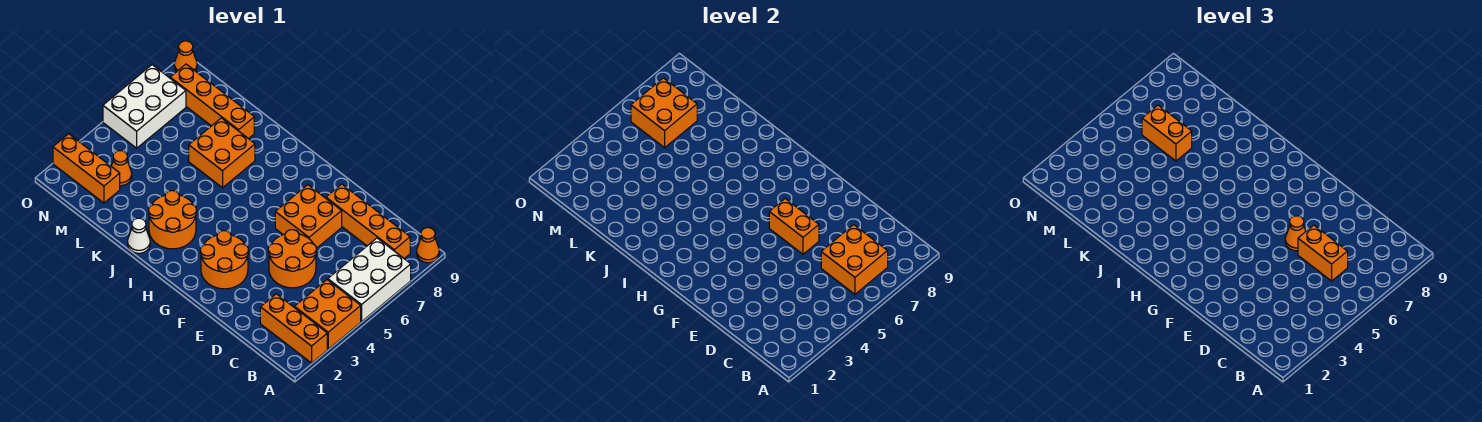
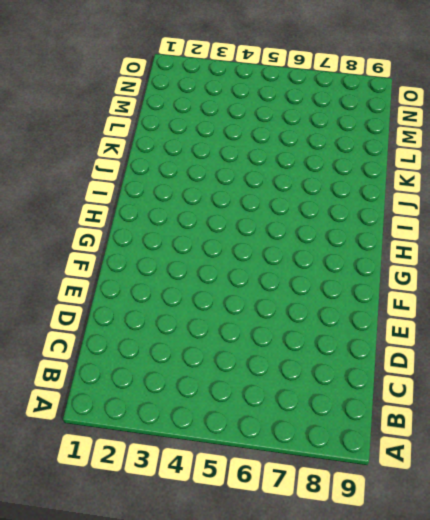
none -> orange brick A2:C2 level 1
none -> orange brick A3:B4 level 1
none -> white brick A5:B7 level 1

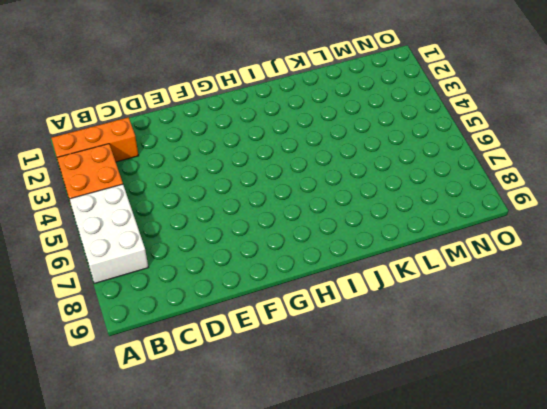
none -> orange cone A9 level 1
none -> orange brick B8:E8 level 1
none -> orange round brick D4:E5 level 1

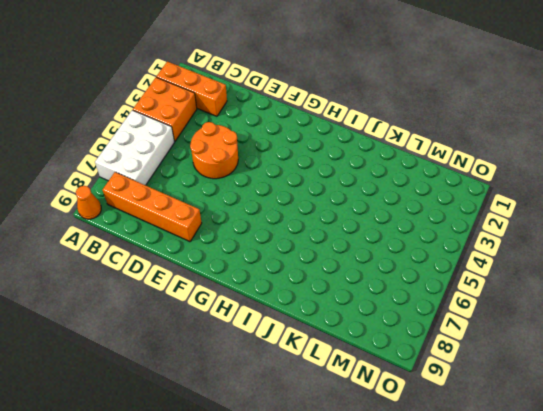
none -> orange brick E6:F7 level 1
none -> orange round brick F2:G3 level 1
none -> orange round brick I2:J3 level 1

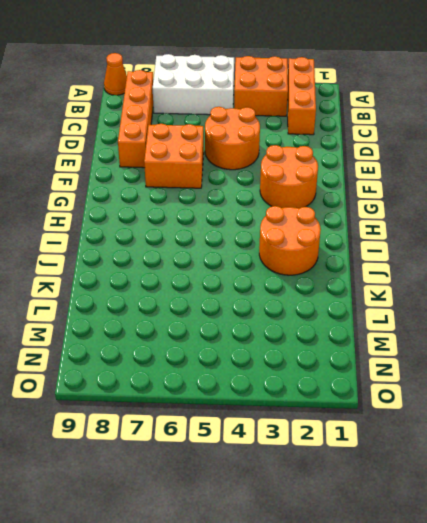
none -> white cone J1 level 1
none -> orange brick J6:K7 level 1
none -> orange brick K8:N8 level 1

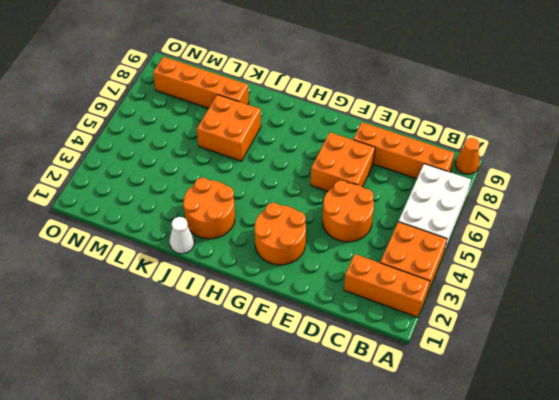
none -> orange brick M2:O2 level 1
none -> orange cone M3 level 1
none -> white brick N5:O7 level 1

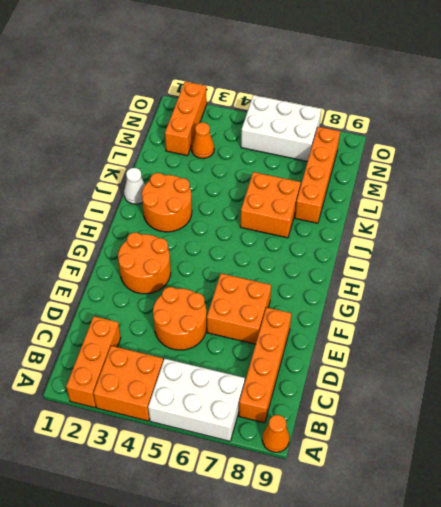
none -> orange cone O9 level 1
none -> orange brick B6:C7 level 2
none -> orange brick E6:F6 level 2

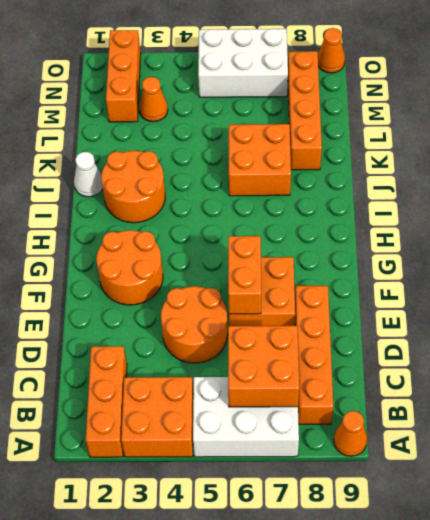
none -> orange brick M6:N7 level 2
none -> orange brick C6:D6 level 3
none -> orange cone E6 level 3

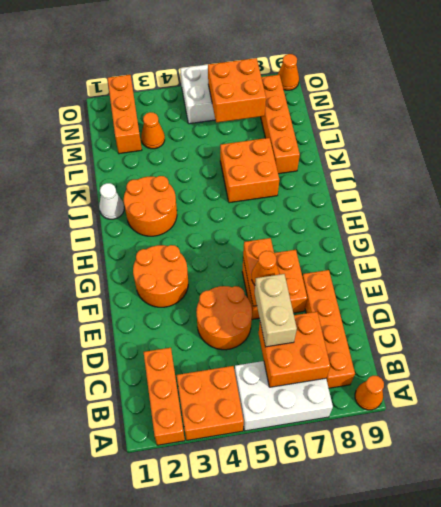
tan brick C6:D6 level 3 -> orange brick C6:D6 level 3
none -> orange brick L6:M6 level 3

